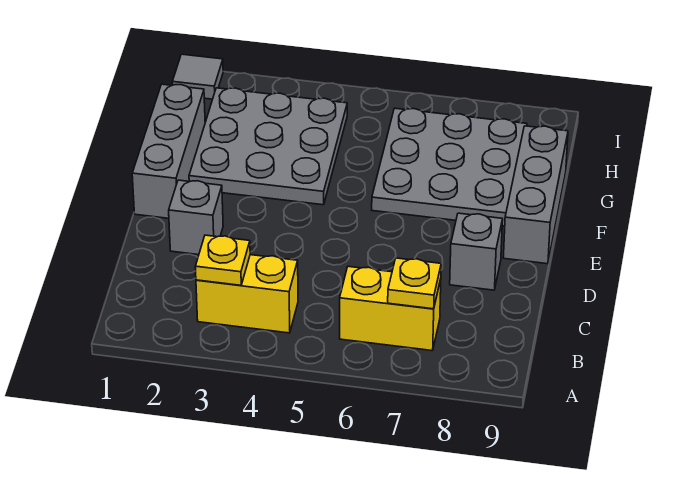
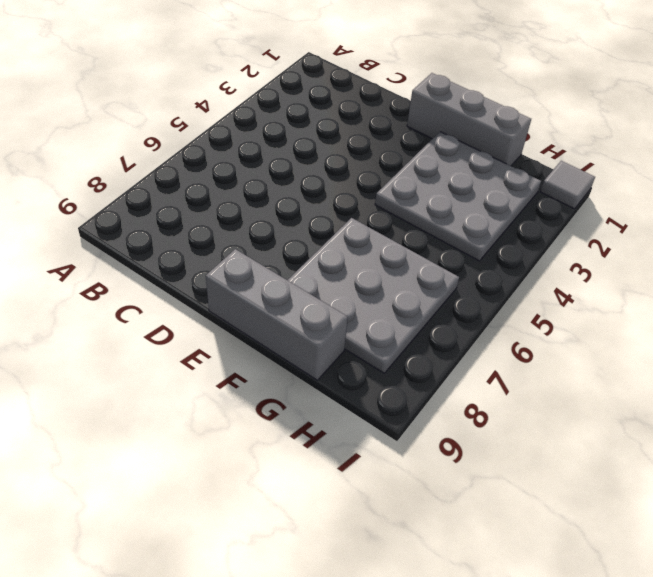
none -> yellow brick B3:B4 level 1
none -> yellow brick B6:B7 level 1

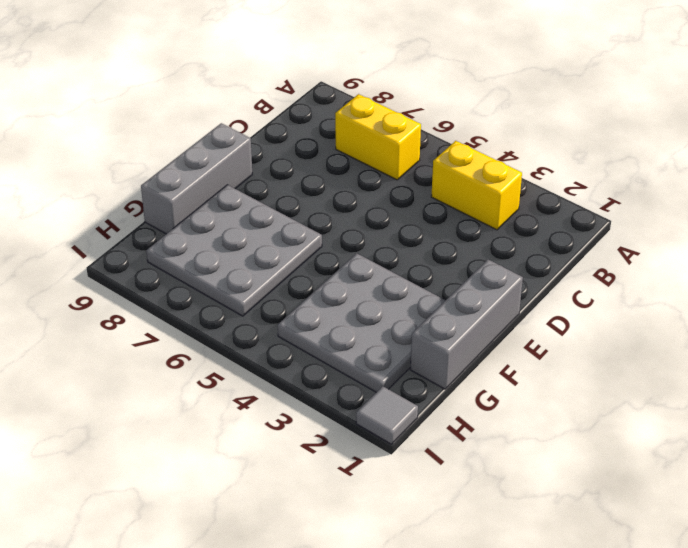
none -> grey brick D2 level 1
none -> grey brick D8 level 1

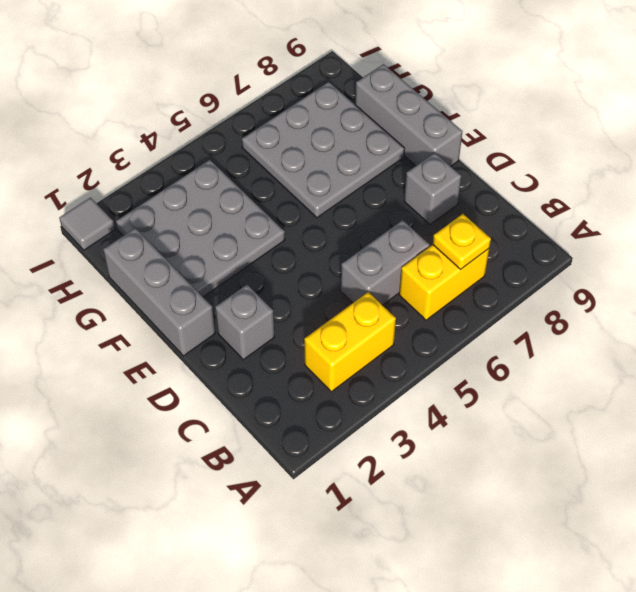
grey brick C5:C6 level 1 -> none
none -> yellow plate B3 level 2

